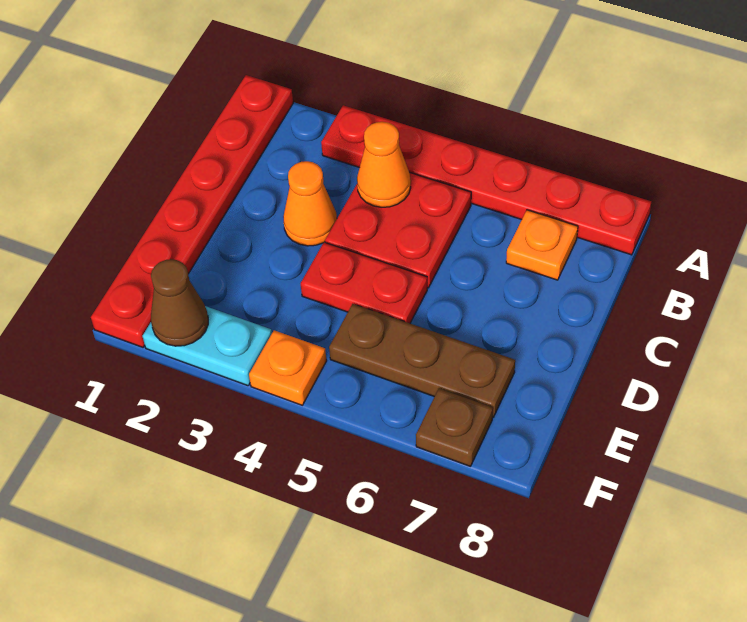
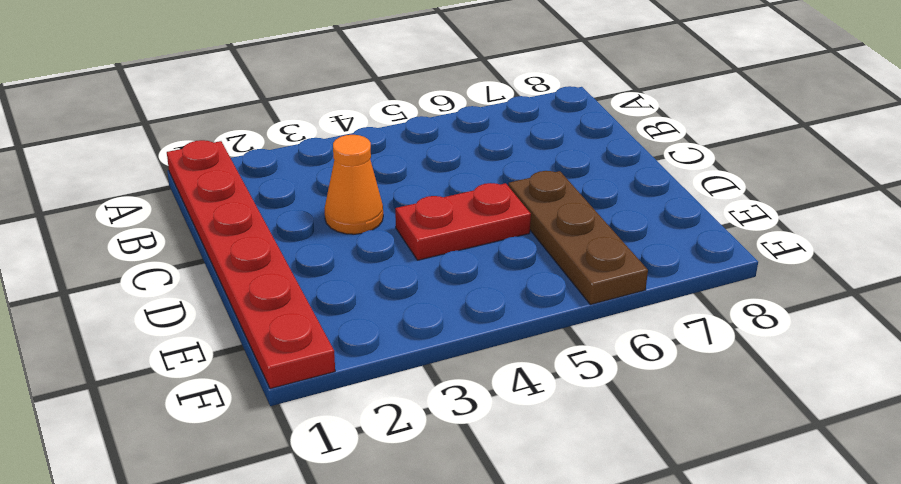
brown plate D6:F6 level 1 -> brown plate E5:E7 level 1
none -> red plate A3:A8 level 1
none -> red plate B4:C5 level 1
none -> orange plate B7 level 1

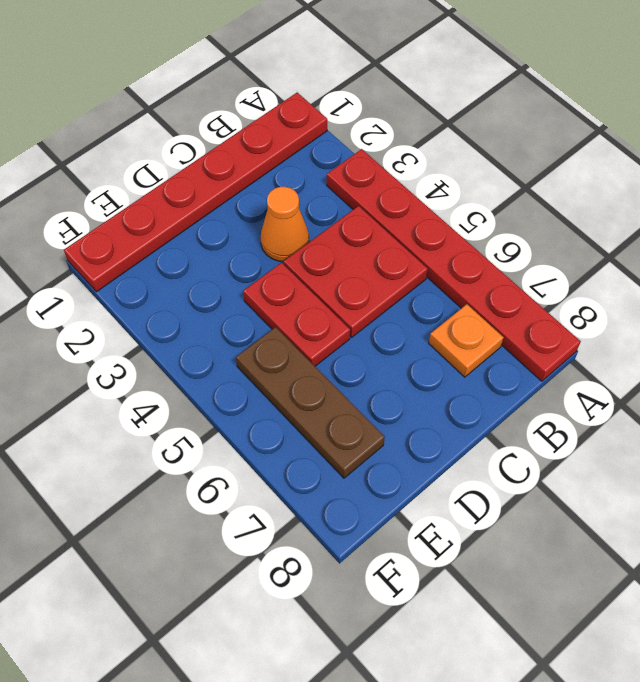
none -> cyan plate F2:F3 level 1
none -> orange plate F4 level 1
none -> brown plate F7 level 1

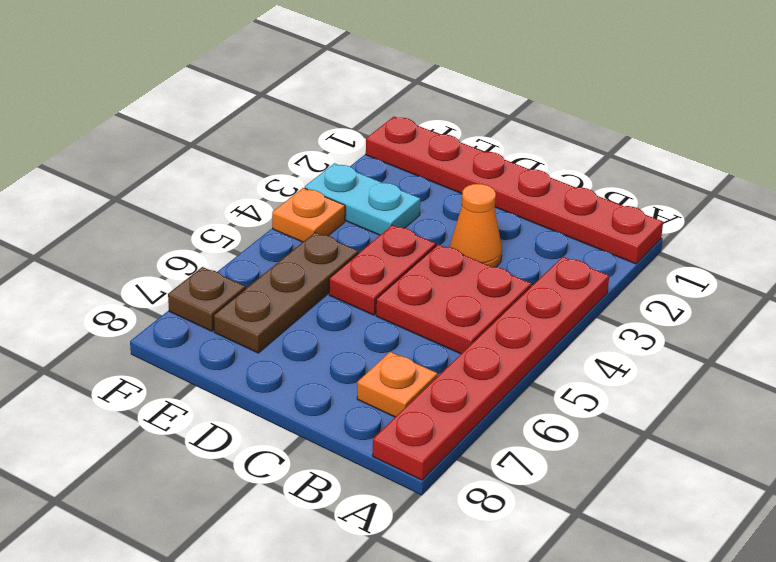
cyan plate E3:F3 level 1 -> cyan plate F2:F3 level 1
none -> orange cone B4 level 2
none -> brown cone F2 level 2

